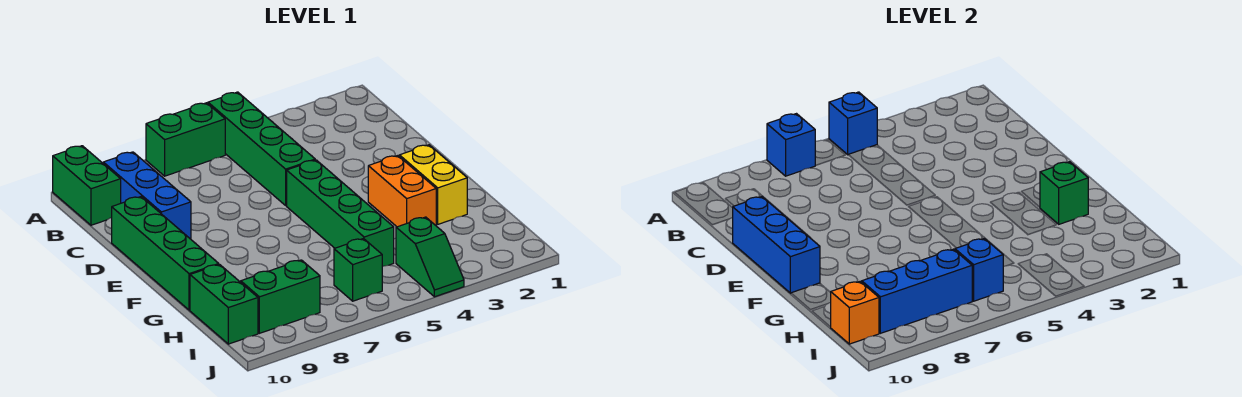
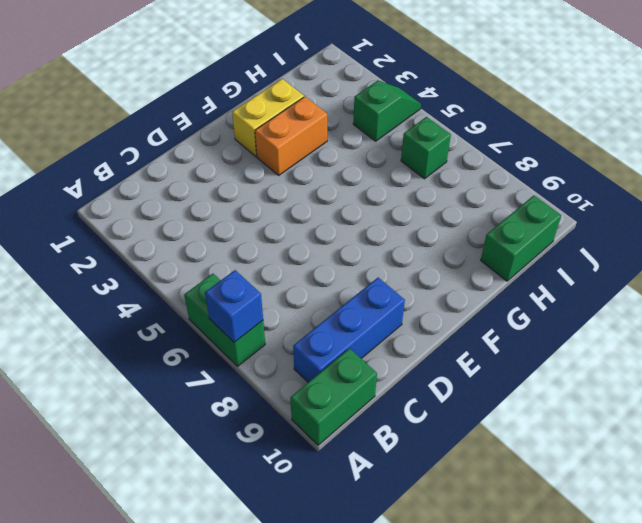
none -> green brick A5:D5 level 1
none -> green brick D10:G10 level 1
none -> green brick E5:H5 level 1

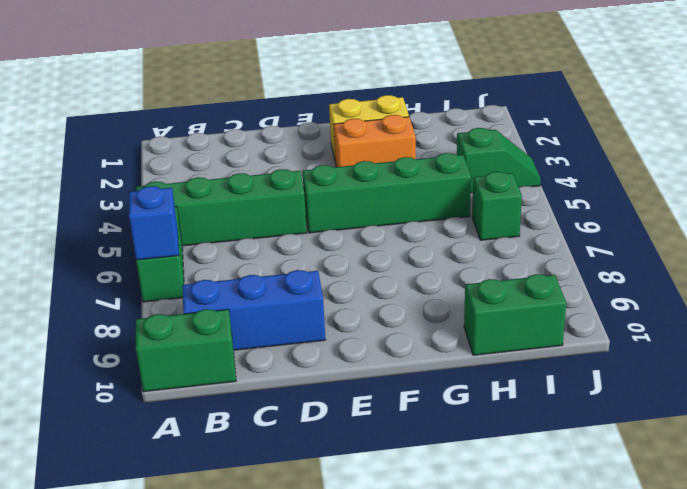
none -> green brick D10:G10 level 1
none -> green brick I8:I9 level 1
none -> blue brick A5 level 2

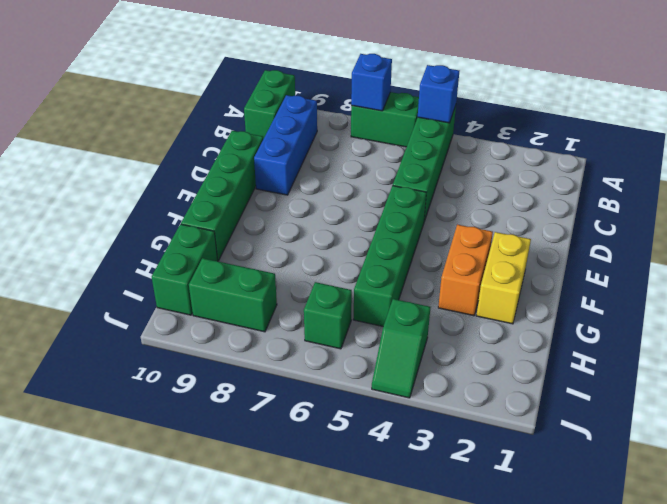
none -> blue brick D10:F10 level 2
none -> green brick G2 level 2
none -> blue brick I6 level 2

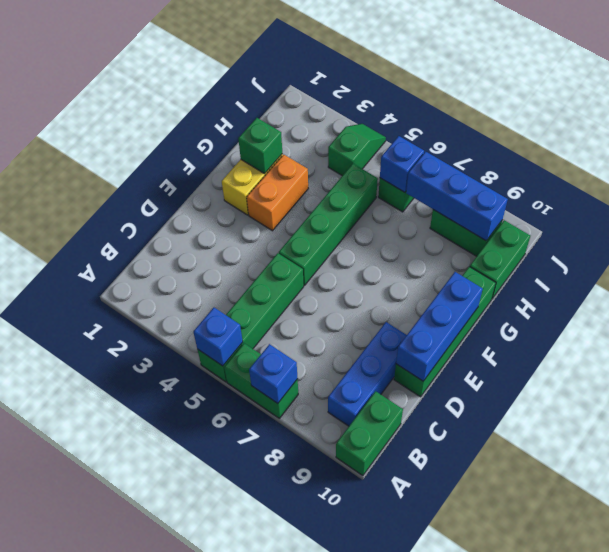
none -> orange brick I10 level 2

